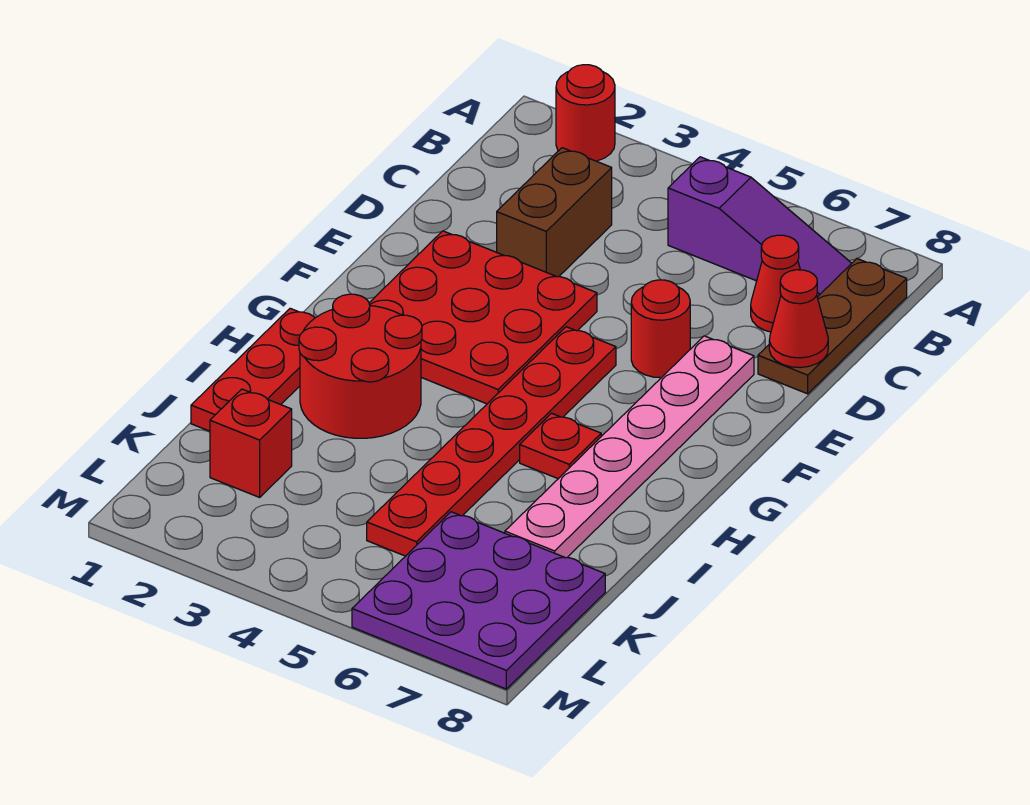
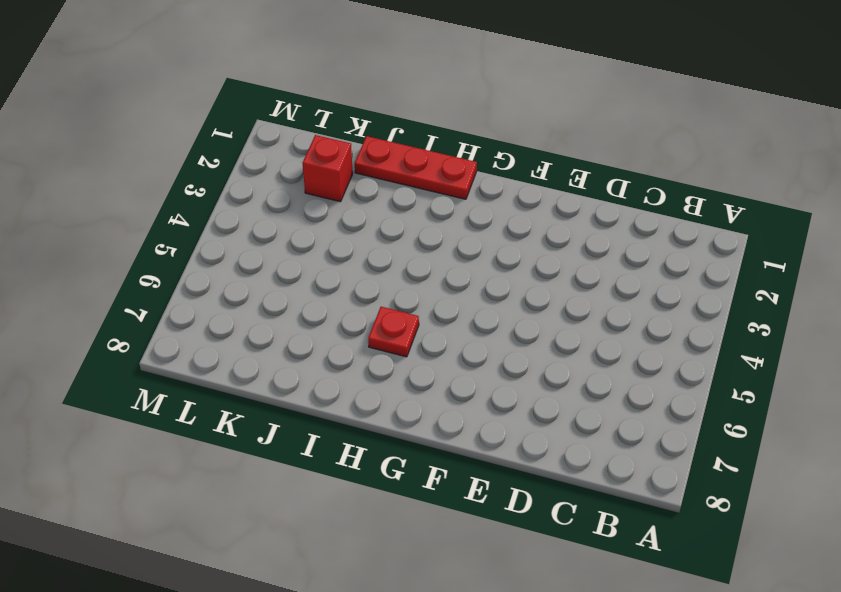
none -> red round brick A2 level 1
none -> purple slope B5:B7 level 1 top 5
none -> brown plate B8:D8 level 1

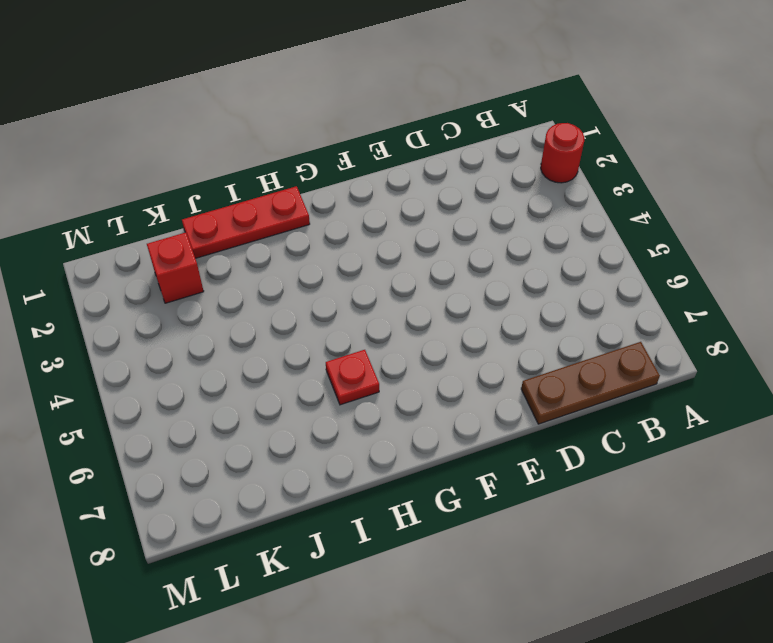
none -> purple slope B5:B7 level 1 top 5
none -> brown brick C3:D3 level 1
none -> red cone C7 level 1

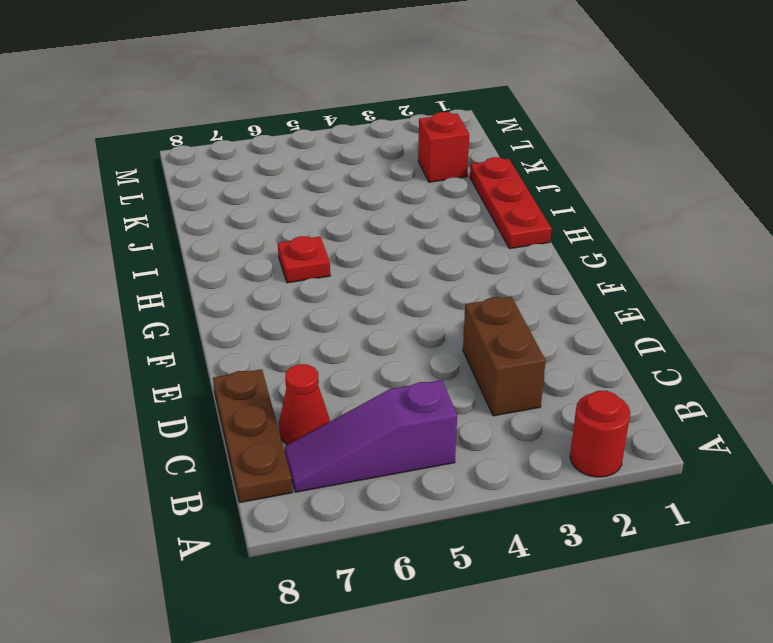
none -> red plate E2:G4 level 1
none -> red round brick E6 level 1
none -> pink plate E7:J7 level 1

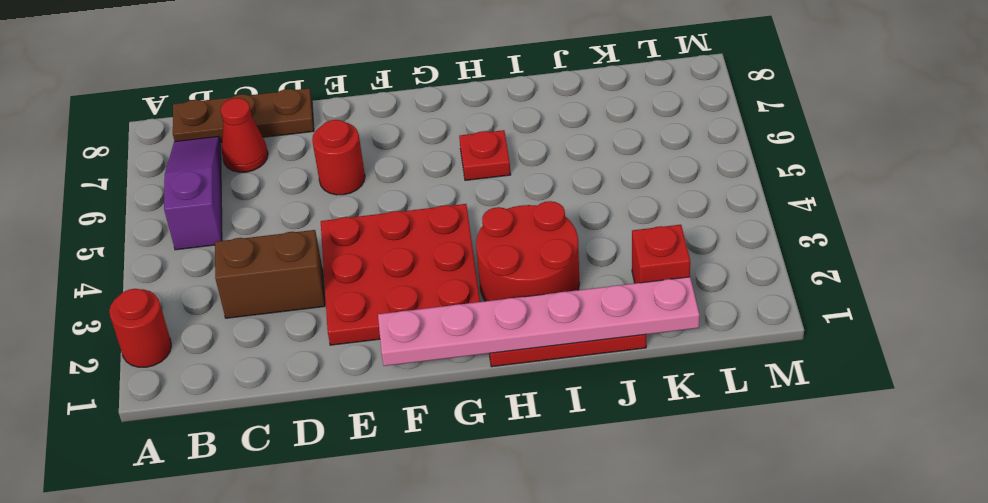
pink plate F1:K1 level 2 -> pink plate E7:J7 level 1
none -> red plate F5:K5 level 1
none -> purple plate K6:M8 level 1
none -> red cone D8 level 2

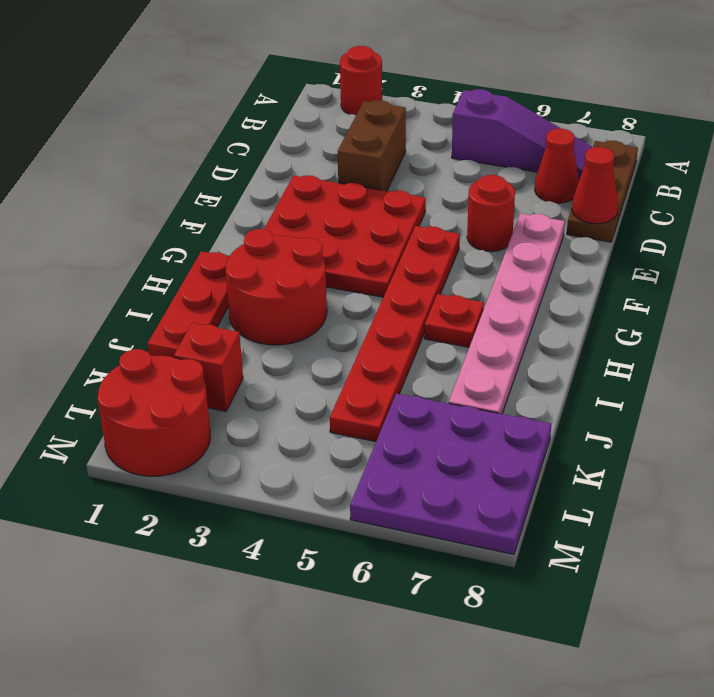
red round brick L1:M2 level 1 -> none

